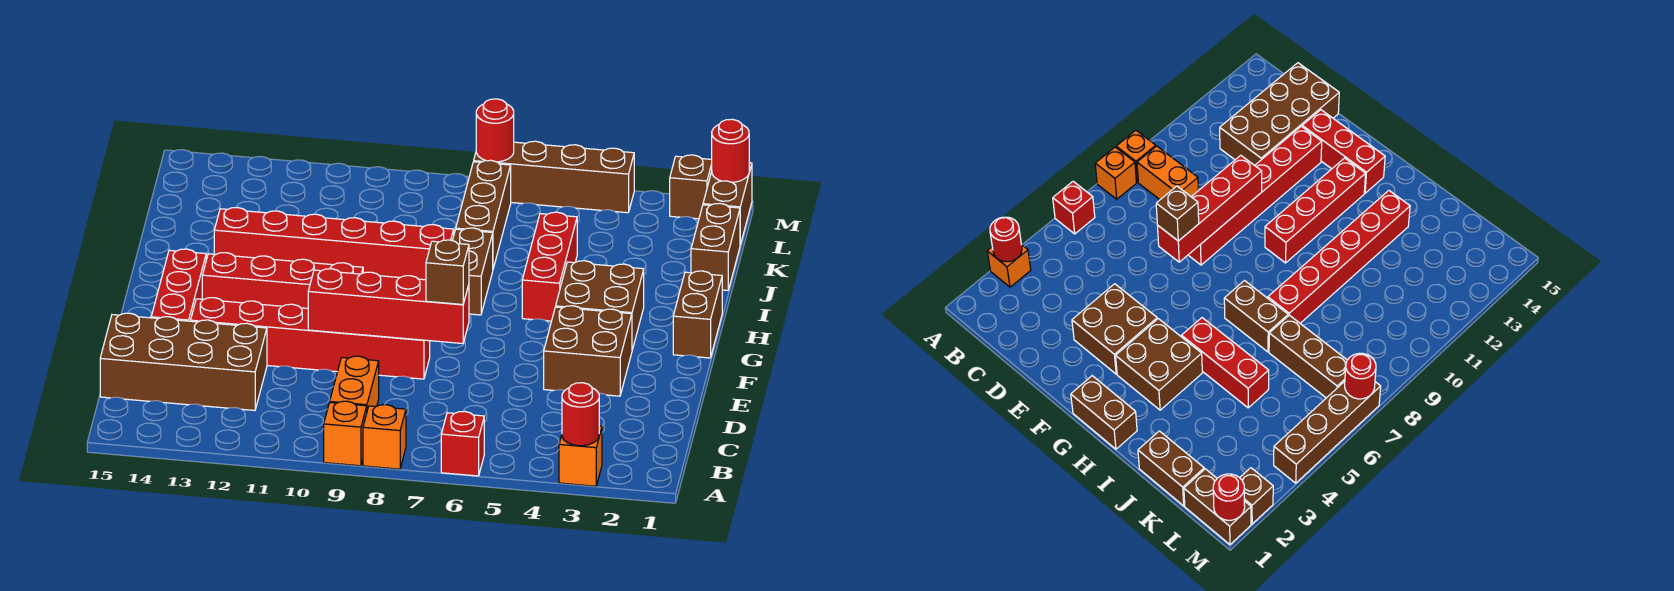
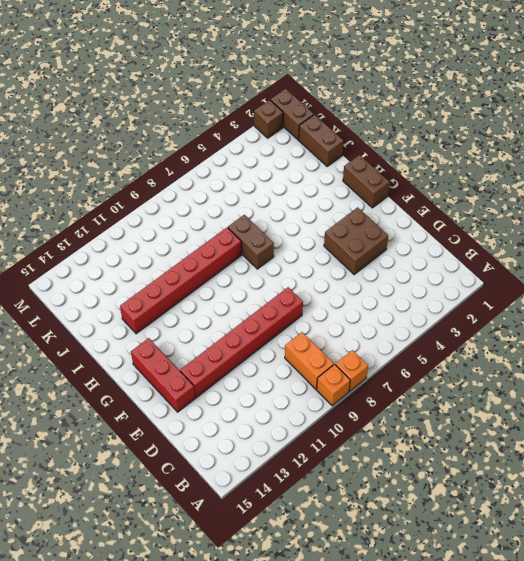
none -> orange brick A3 level 1
none -> red brick A6 level 1
none -> brown brick C12:D15 level 1

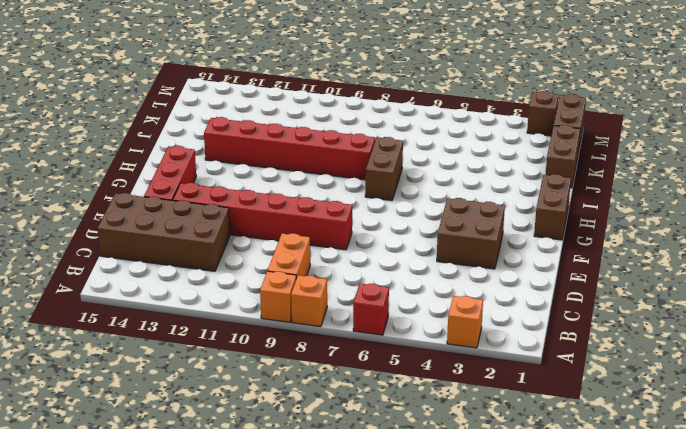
none -> brown brick G3:H4 level 1
none -> red brick G10:G13 level 1
none -> red brick H5:J5 level 1

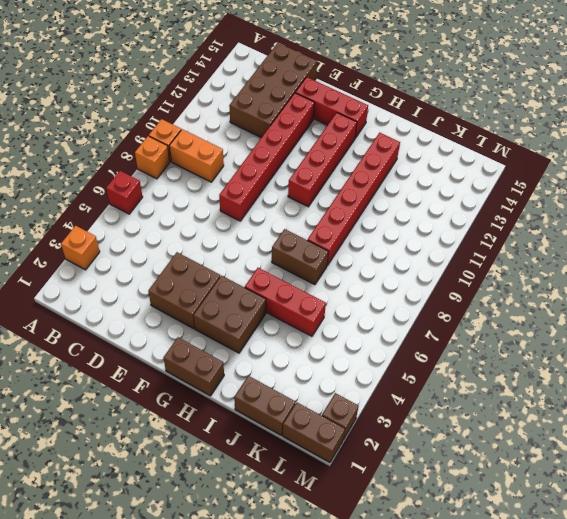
none -> brown brick J7:L7 level 1
none -> brown brick M4:M7 level 1
none -> red round brick A3 level 2

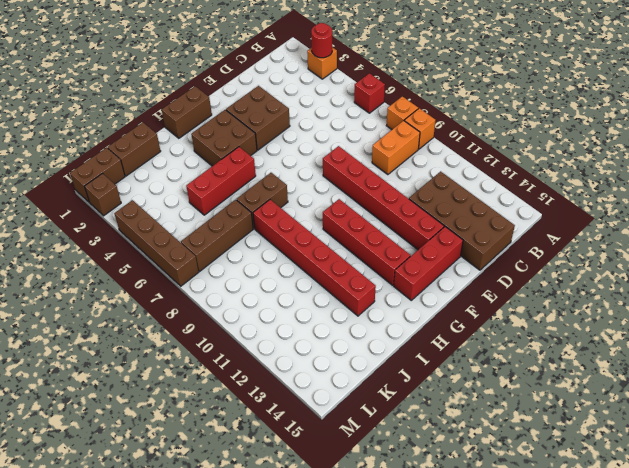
none -> red brick E7:E10 level 2
none -> red round brick M1 level 2
none -> red round brick M7 level 2

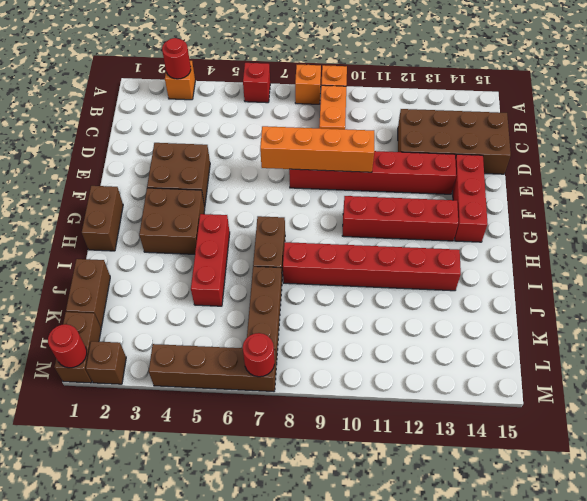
orange brick E7:E10 level 2 -> red brick E7:E10 level 2
none -> brown brick E7 level 3

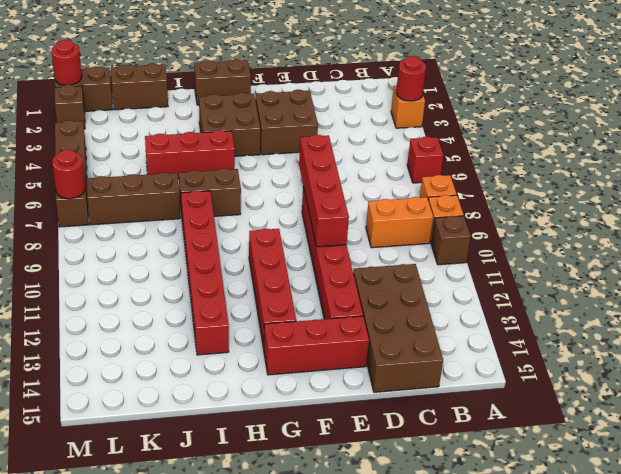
brown brick A10 level 1 -> brown brick E7 level 3

